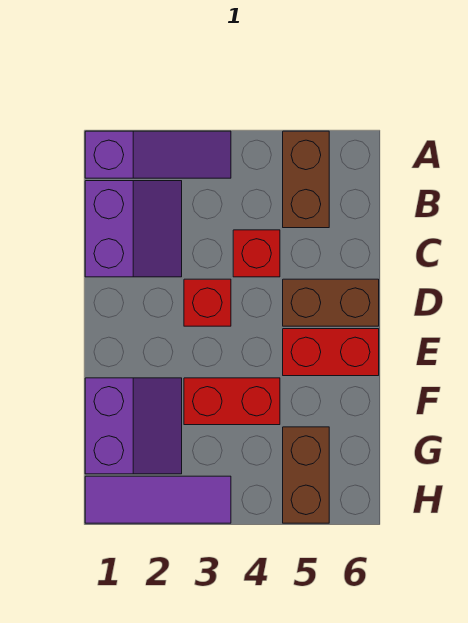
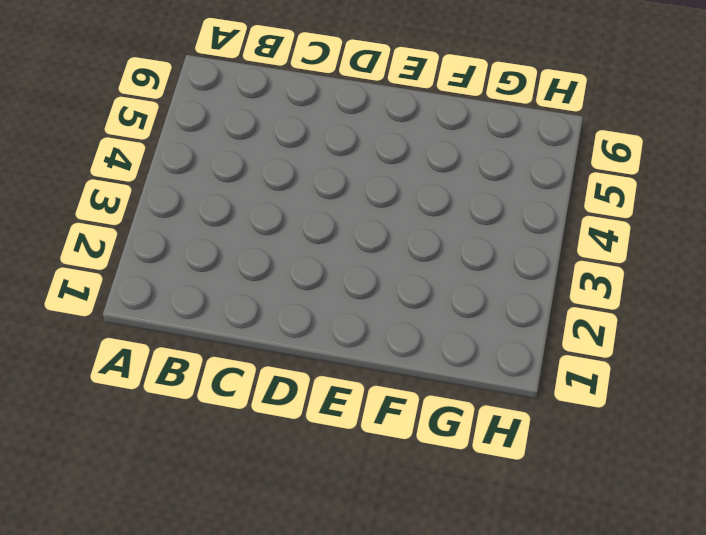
none -> purple slope A1:A3 level 1 top 1
none -> brown brick A5:B5 level 1

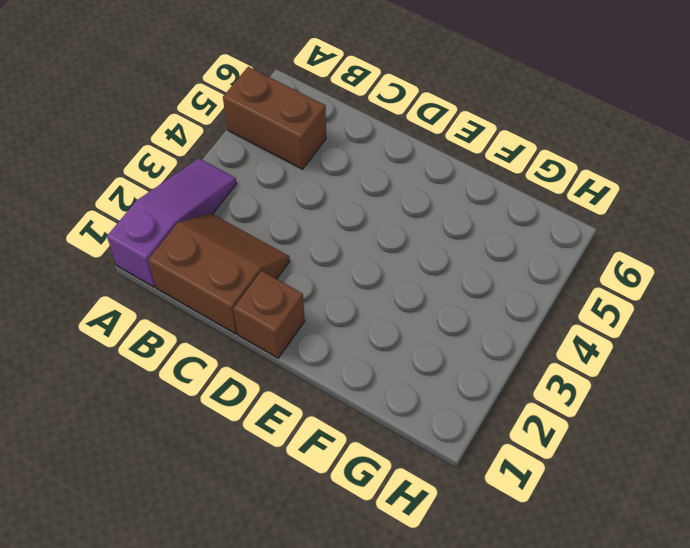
brown slope B1:C2 level 1 top 1 -> purple slope B1:C2 level 1 top 1
brown brick D1 level 1 -> none
none -> red brick C4 level 1
none -> red brick D3 level 1

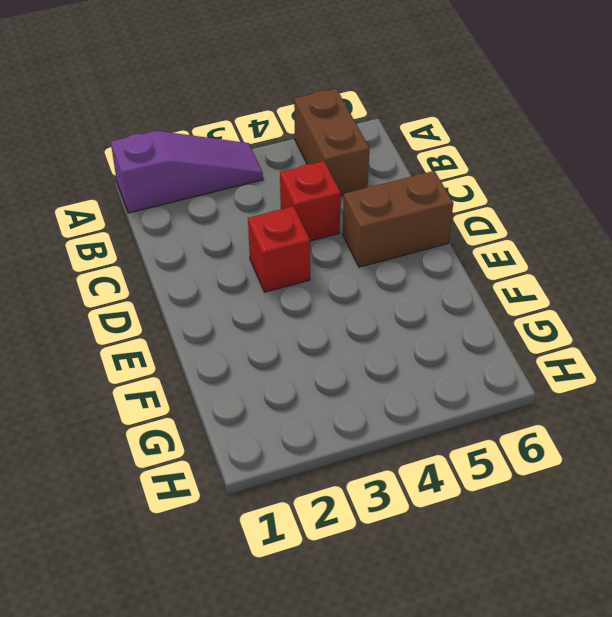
none -> purple slope B1:C2 level 1 top 1
none -> red brick E5:E6 level 1

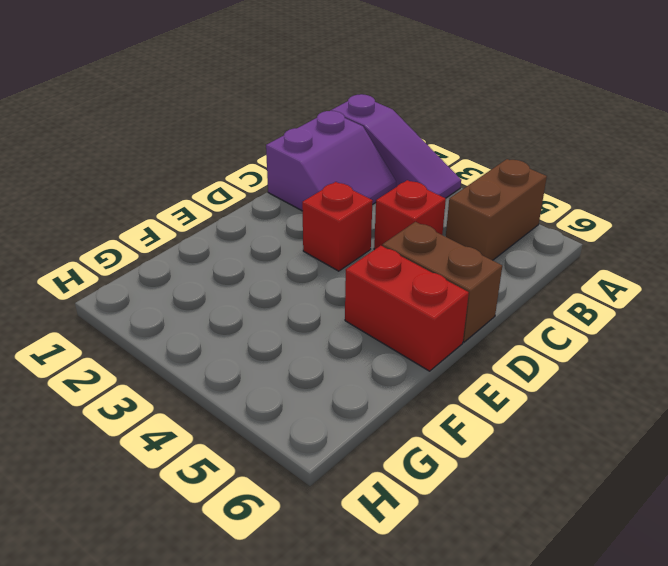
none -> purple slope F1:G2 level 1 top 1
none -> red brick F3:F4 level 1

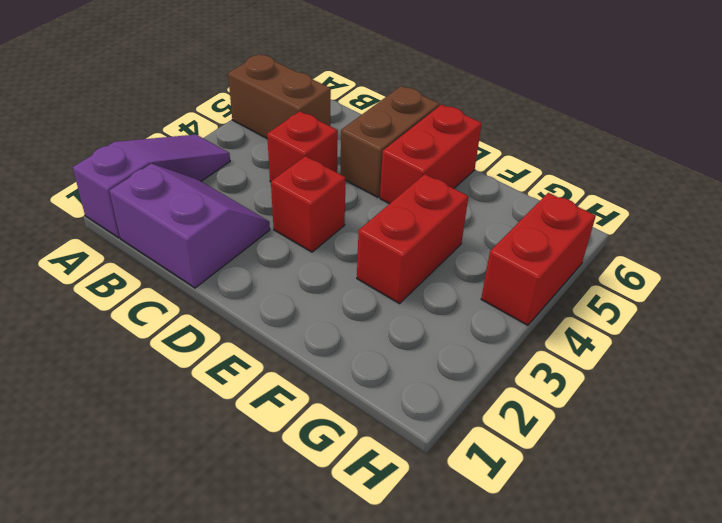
red brick H4:H5 level 1 -> brown brick G5:H5 level 1
none -> purple slope F1:G2 level 1 top 1
none -> purple tile H1:H3 level 1

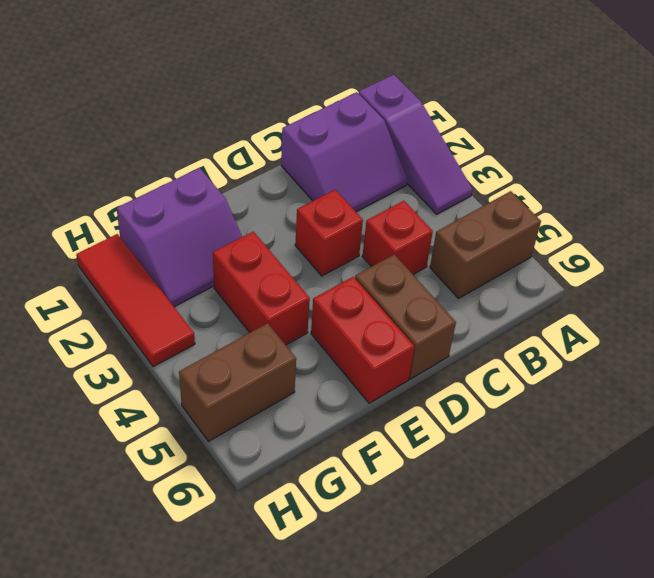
red tile H1:H3 level 1 -> purple tile H1:H3 level 1

